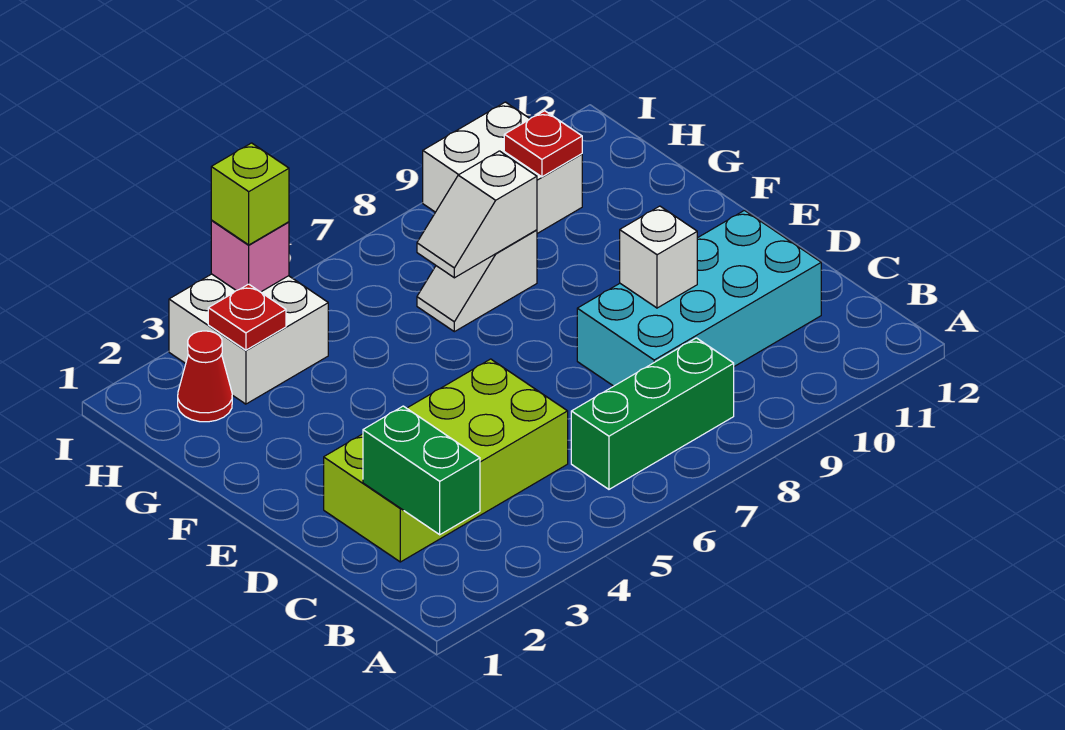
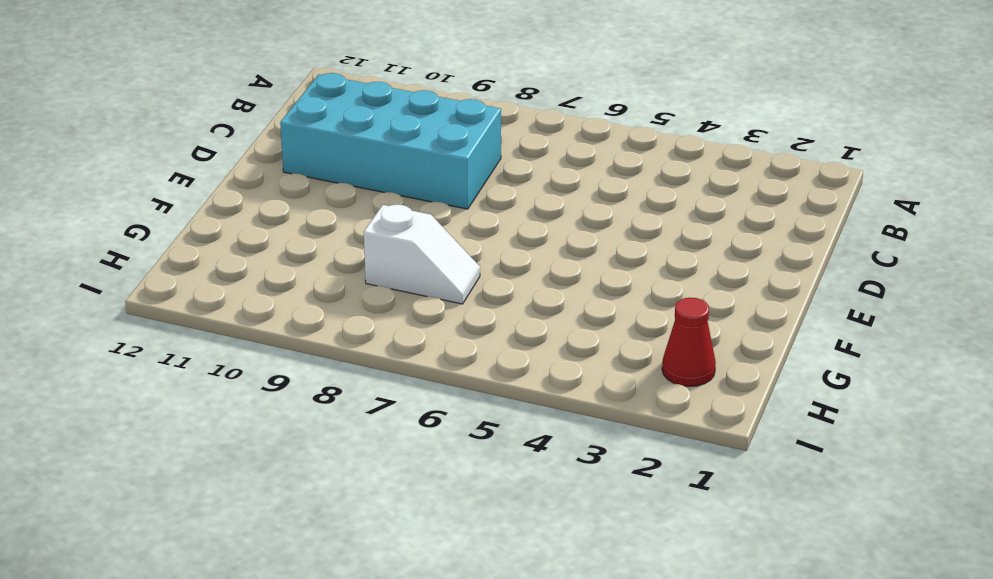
none -> green brick B6:B8 level 1
none -> lime brick C2:D5 level 1
none -> white brick H3:I4 level 1

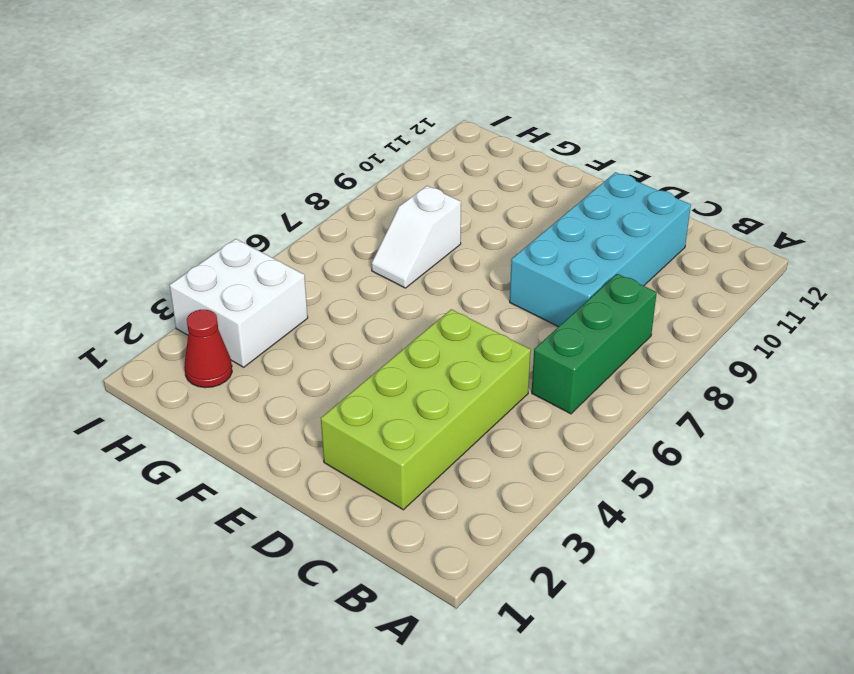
none -> white brick H9:I10 level 1
none -> green brick B2:C2 level 2
none -> white brick D9 level 2

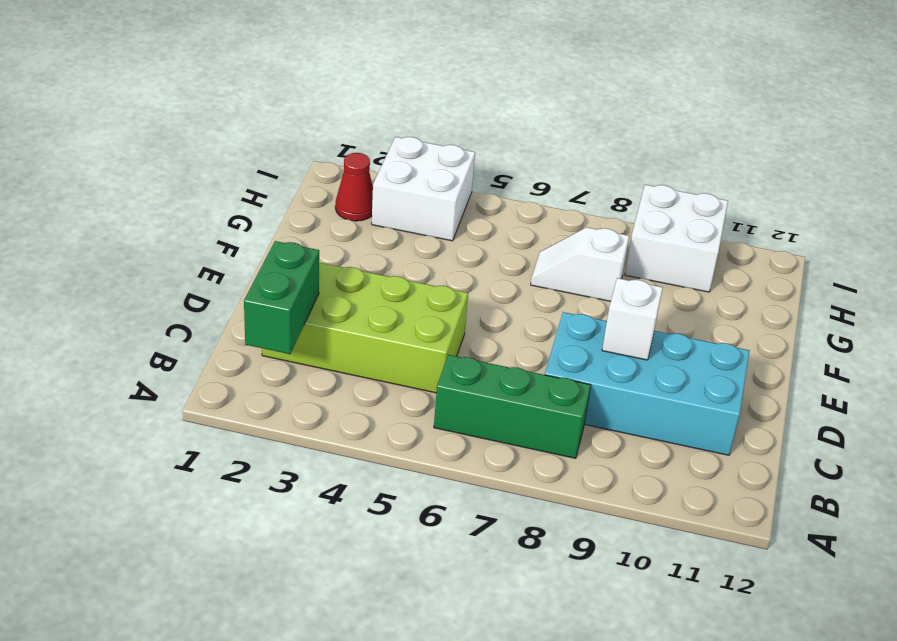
none -> white slope G7:G8 level 2 top 8
none -> red plate H3 level 2
none -> red plate H10 level 2

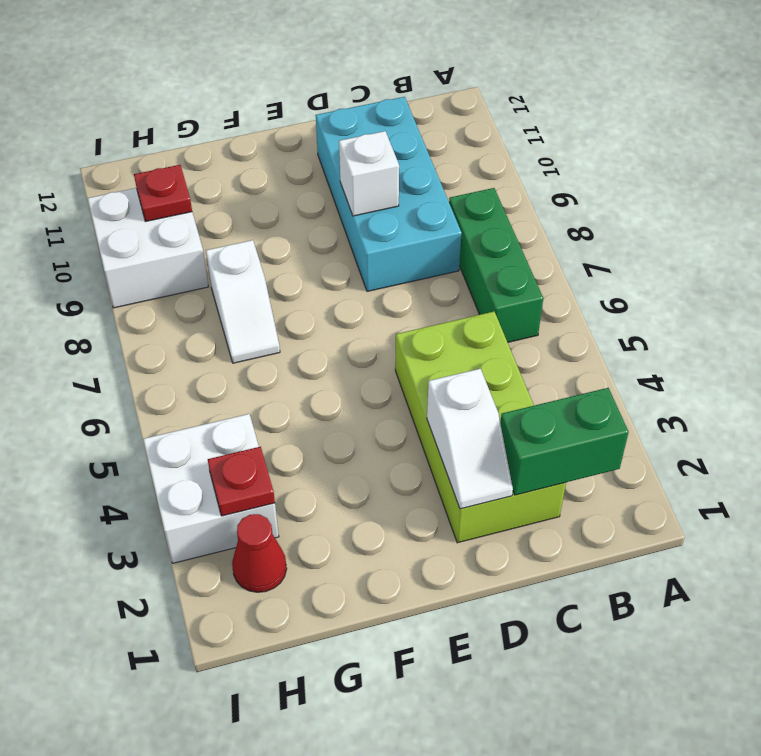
white slope D2:D3 level 2 top 3 -> white slope G7:G8 level 2 top 8
none -> pink brick I4 level 2
none -> lime brick I4 level 3

